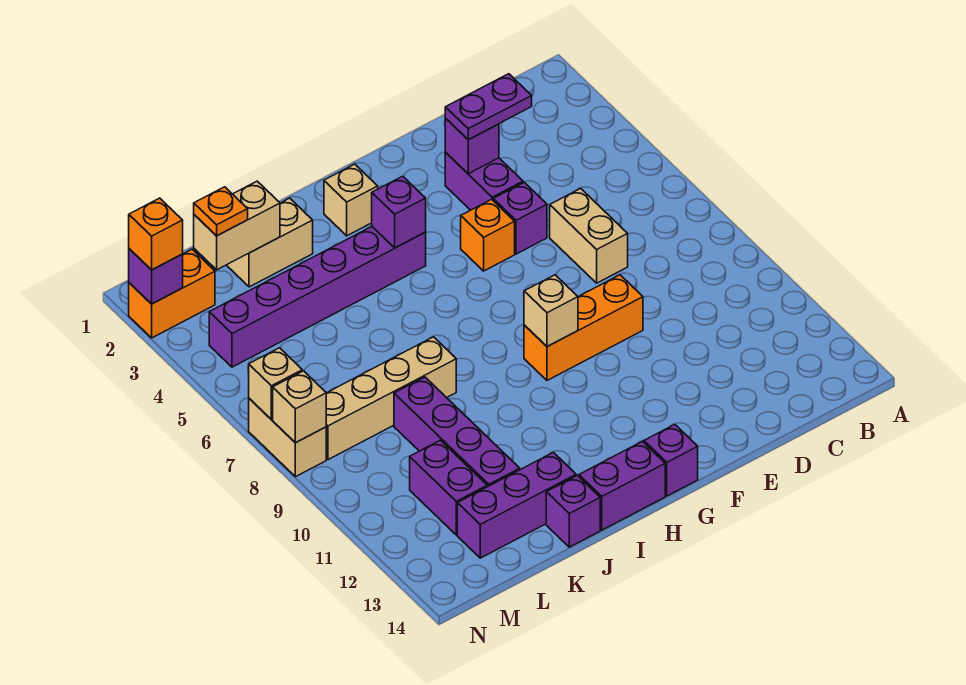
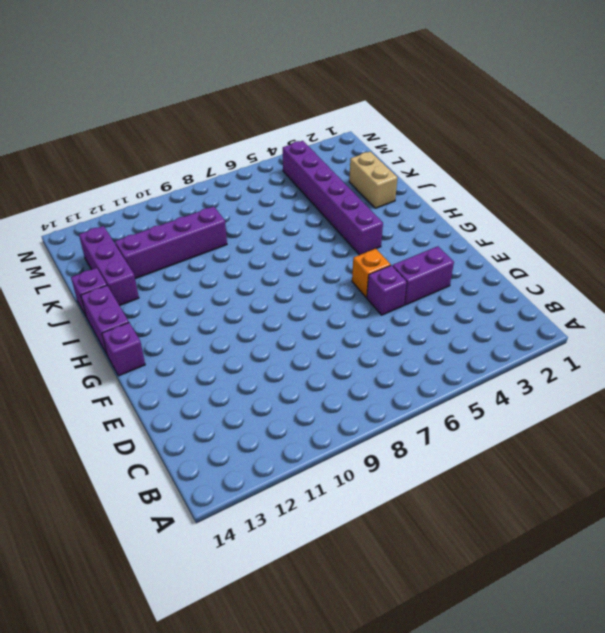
none -> tan brick D6:D7 level 1
none -> orange brick E9:G9 level 1
none -> tan brick H2 level 1

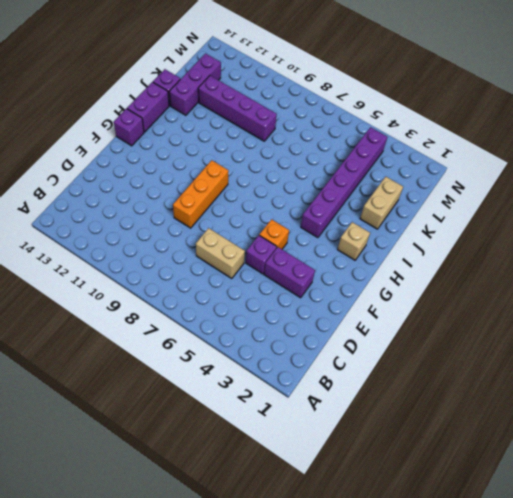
none -> tan brick J8:M8 level 1
none -> purple brick L11:L12 level 1
none -> orange brick M2:N2 level 1

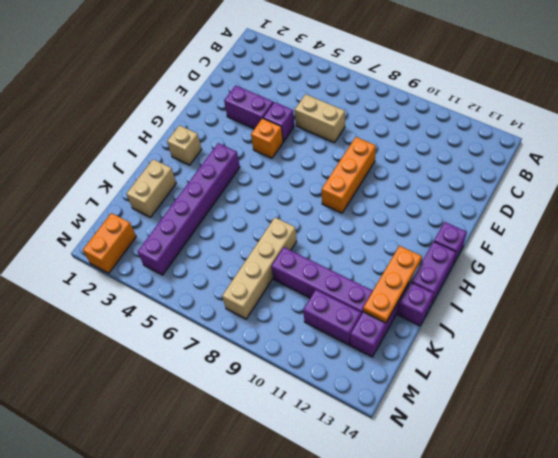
orange plate I13:K13 level 2 -> none
none -> tan brick N7:N8 level 1
none -> purple brick E3 level 2
none -> tan brick G9 level 2

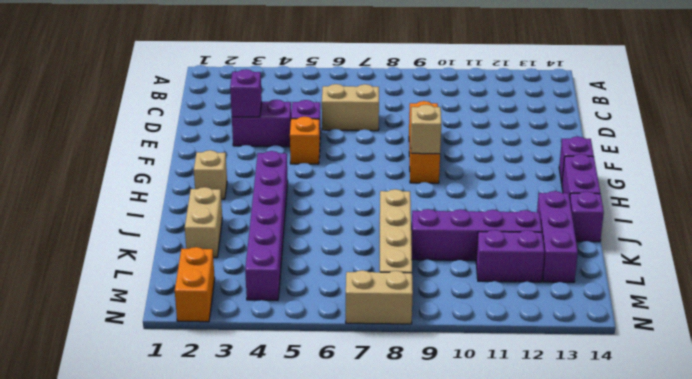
none -> purple brick H4 level 2
none -> tan brick K2:L2 level 2
none -> purple brick N2 level 2

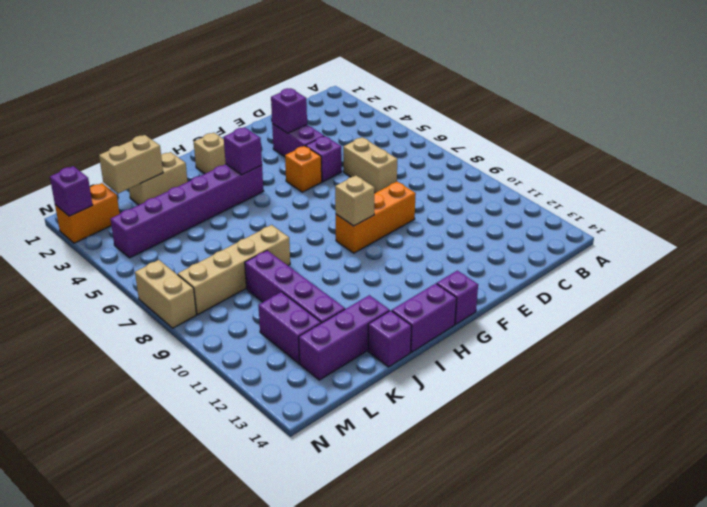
none -> tan brick N7 level 2
none -> tan brick N8 level 2
none -> purple plate D3:E3 level 3

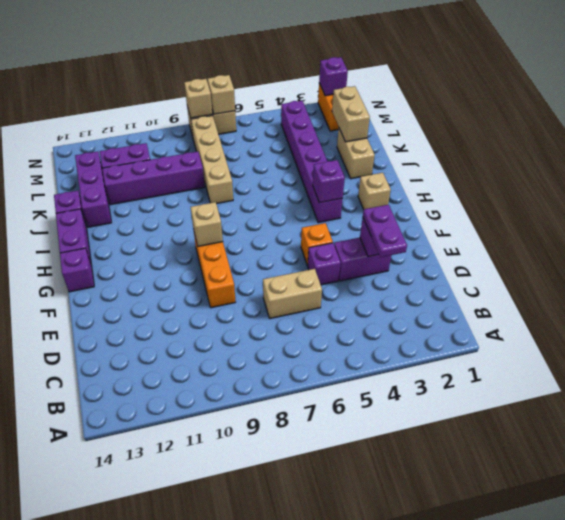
none -> orange plate L2 level 3
none -> orange brick N2 level 3

